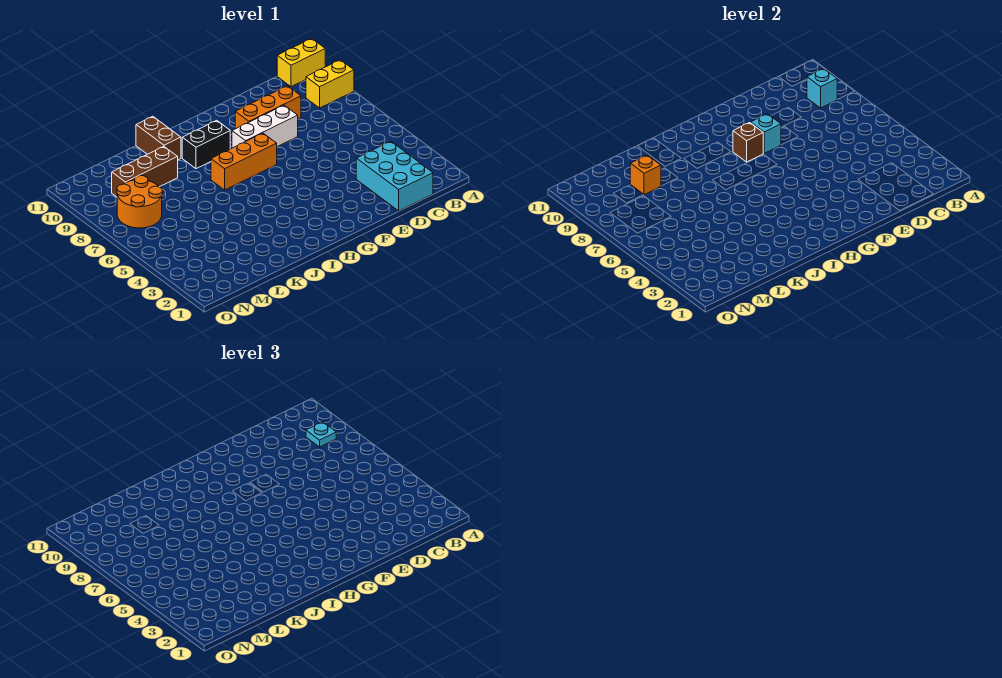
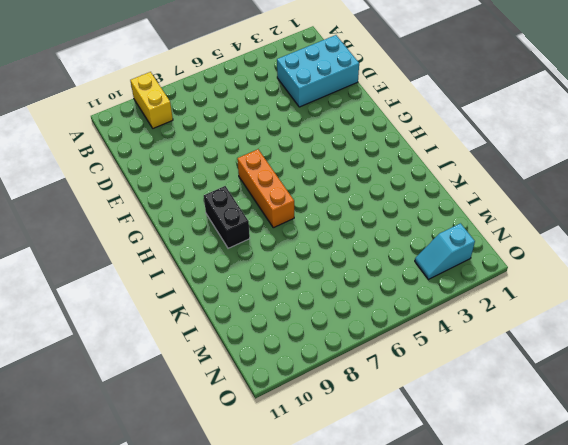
cyan slope N2:N3 level 1 top 2 -> none
none -> yellow brick A11:B11 level 1
none -> orange brick D9:F9 level 1
none -> white brick E8:G8 level 1

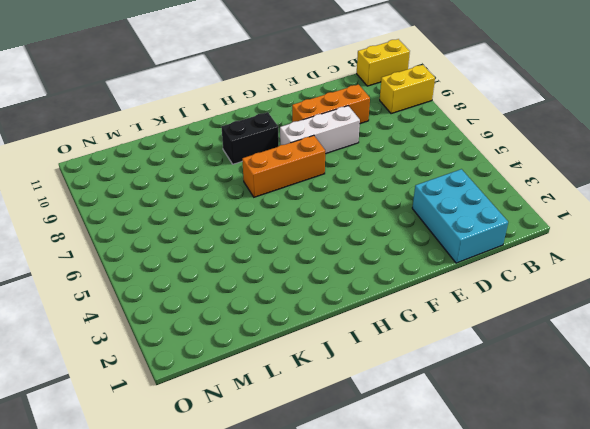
none -> brown brick J10:J11 level 1
none -> brown brick K9:M9 level 1
none -> orange round brick M7:N8 level 1

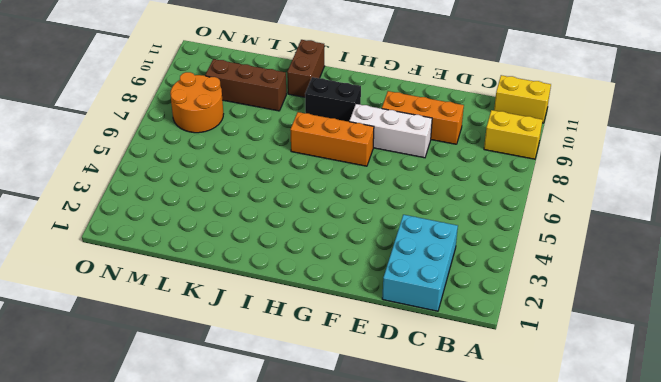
none -> cyan brick B9 level 2
none -> cyan brick F8 level 2
none -> brown brick G8 level 2

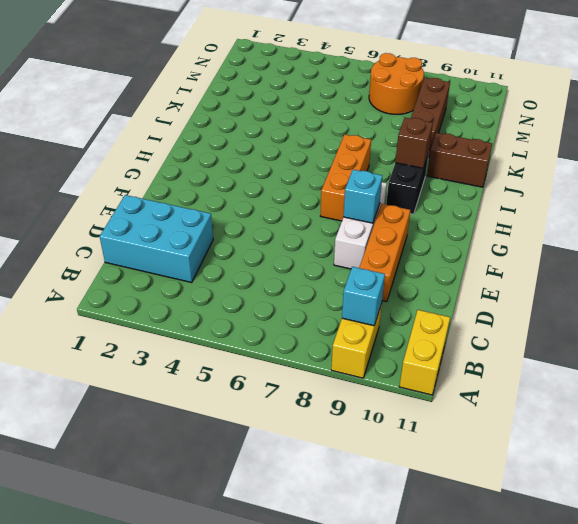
brown brick I9 level 2 -> brown brick G8 level 2
none -> orange brick L9 level 2
none -> cyan plate B9 level 3

